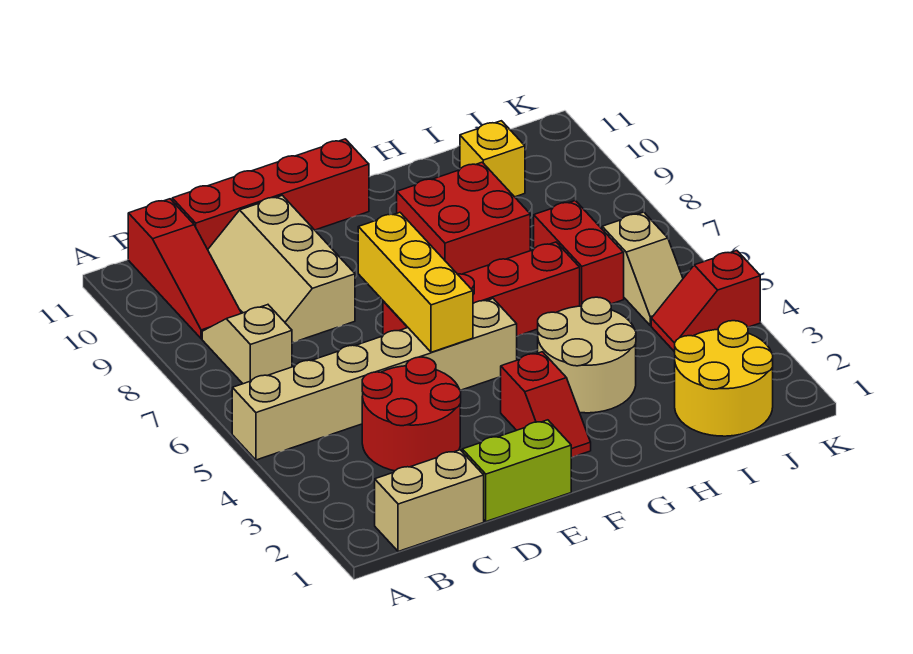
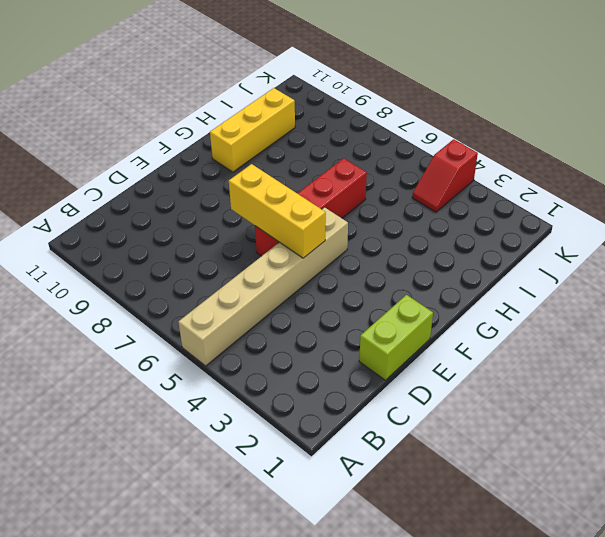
yellow brick G10:I10 level 1 -> yellow brick I10 level 1
none -> tan brick B1:C1 level 1
none -> tan slope B7:B8 level 1 top 7
none -> red slope B9:B11 level 1 top 11

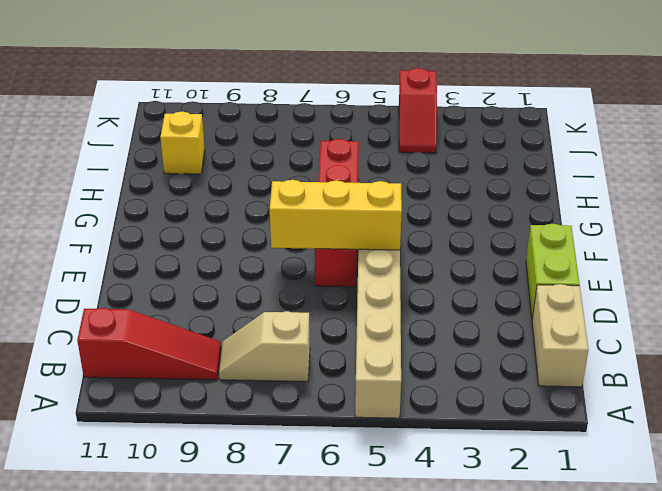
none -> red round brick C3:D4 level 1
none -> tan slope C8:D10 level 1 top D
none -> red brick C11:F11 level 1

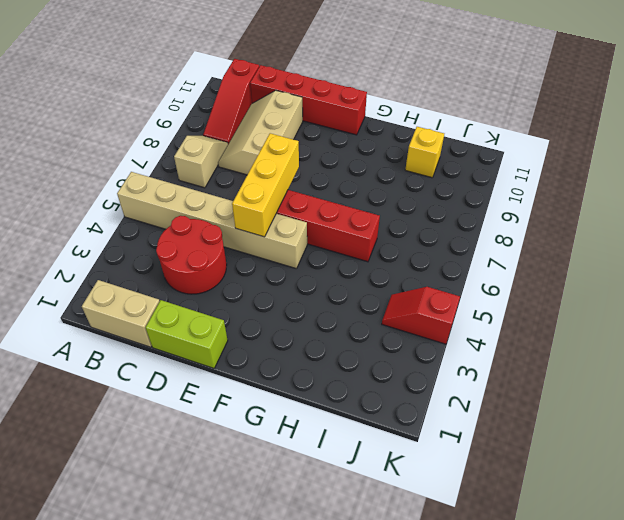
none -> red slope F2:F3 level 1 top 3
none -> tan round brick G3:H4 level 1
none -> red brick G8:H9 level 1

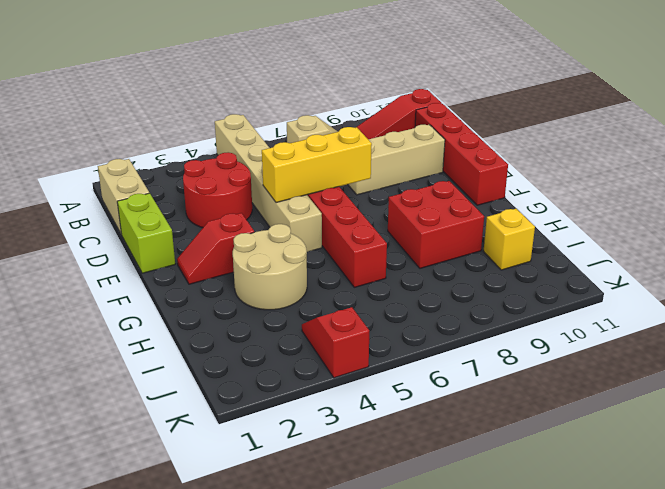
none -> yellow round brick I1:J2 level 1
none -> red brick I6:I7 level 1
none -> tan slope J5:J6 level 1 top 6

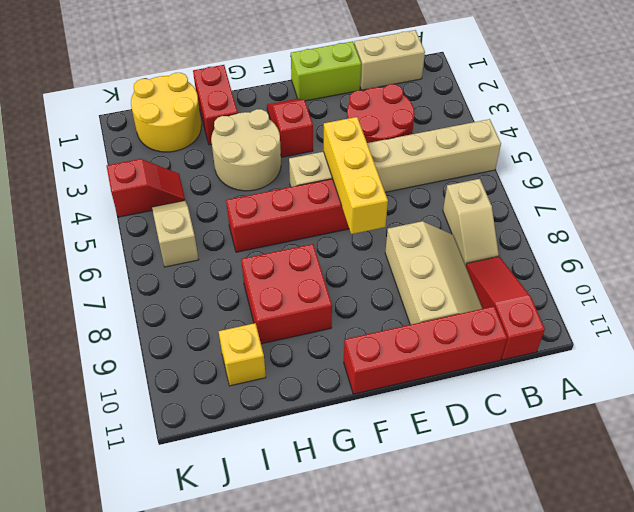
red brick H1:H2 level 1 -> red brick I6:I7 level 1

